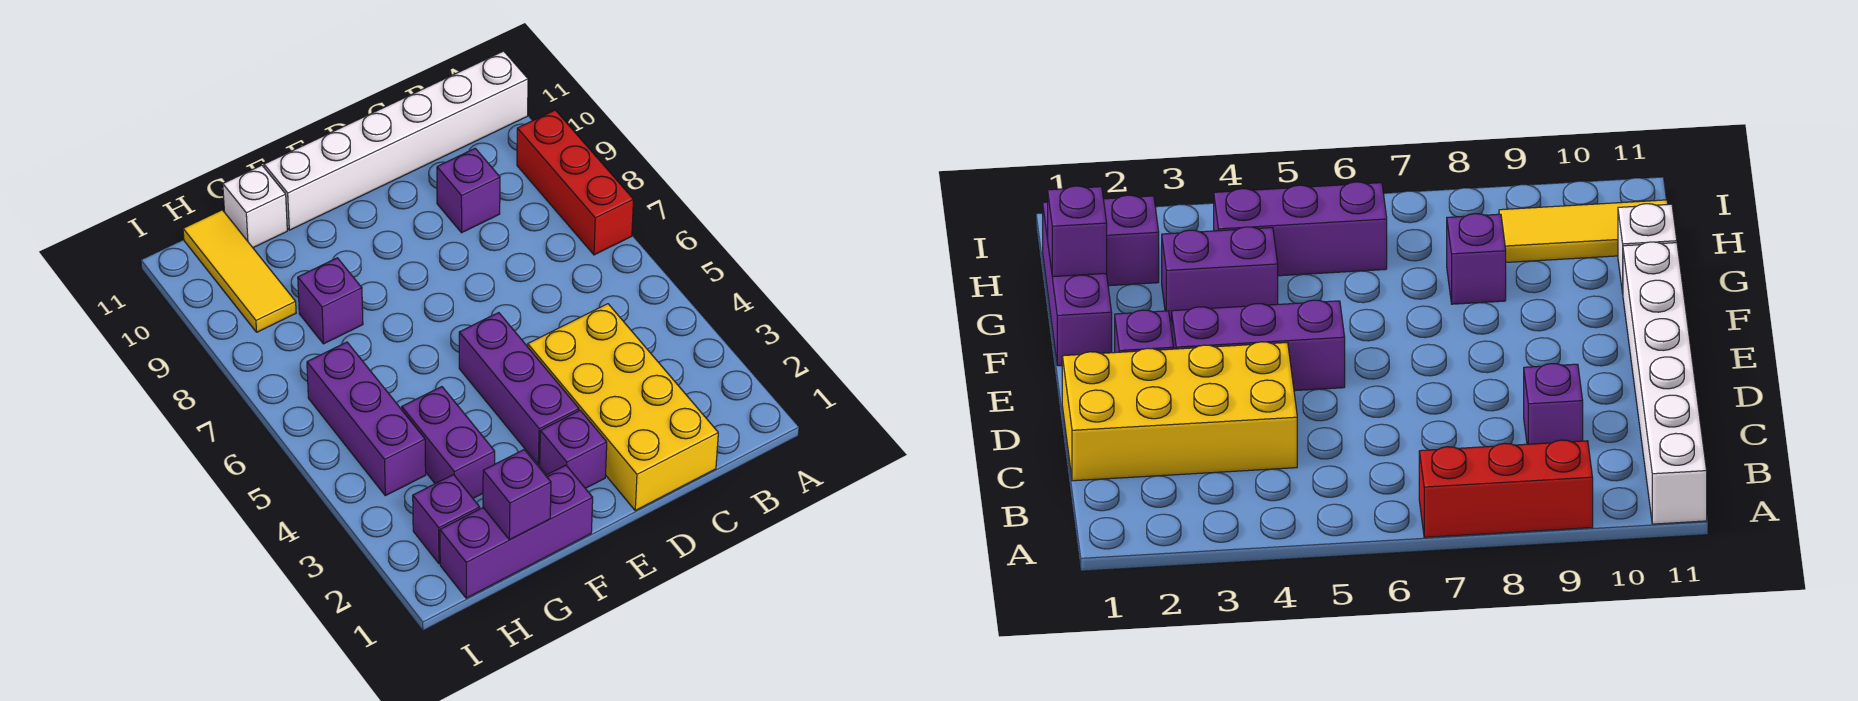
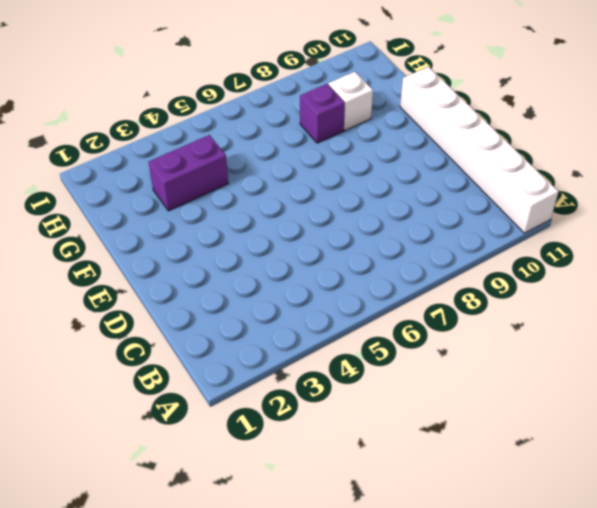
white brick G9 level 1 -> white brick G11 level 1
none -> red brick A7:A9 level 1
none -> yellow brick C1:D4 level 1
none -> purple brick C9 level 1

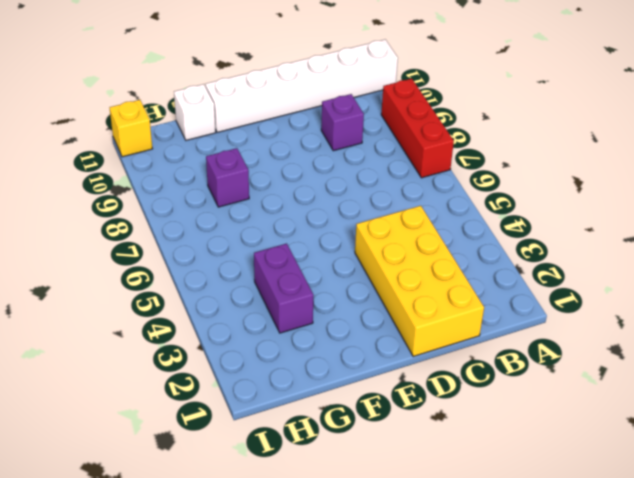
yellow brick I11 level 1 -> none
none -> purple brick E2 level 1
none -> purple brick E3:E5 level 1
none -> purple brick F1:H1 level 1

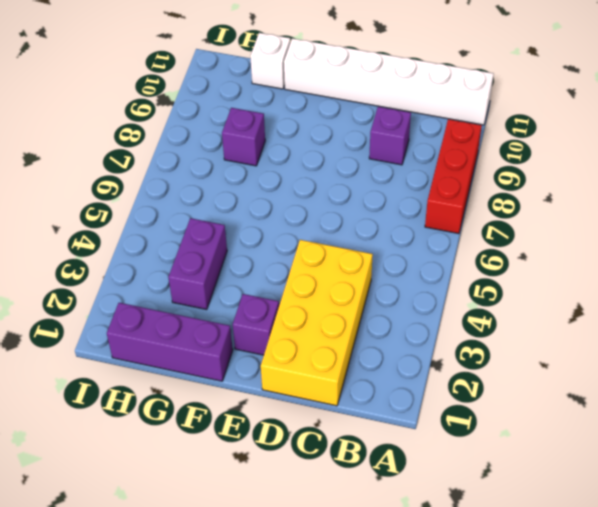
none -> purple brick E3:E5 level 1
none -> purple brick H2 level 1
none -> purple brick H4:H6 level 1

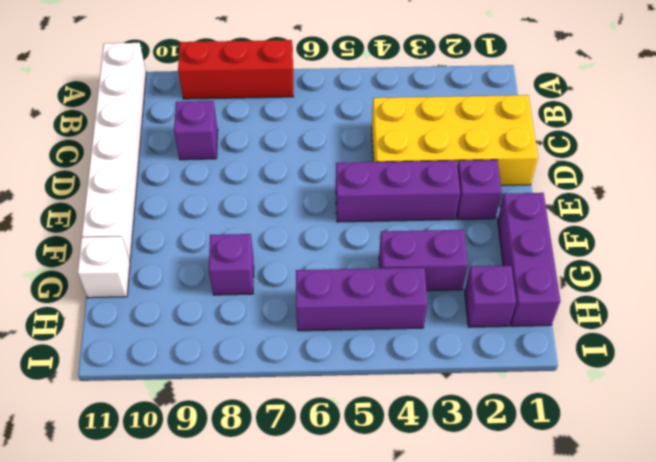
none -> yellow tile H9:H11 level 1
none -> purple brick G1 level 2

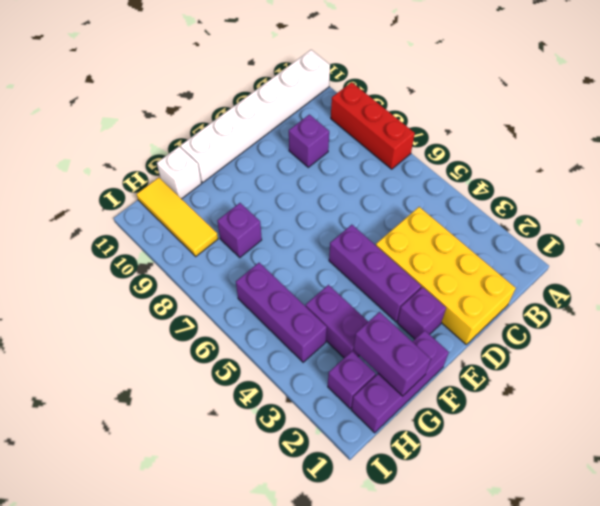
purple brick G1:G2 level 2 -> purple brick G1 level 2

